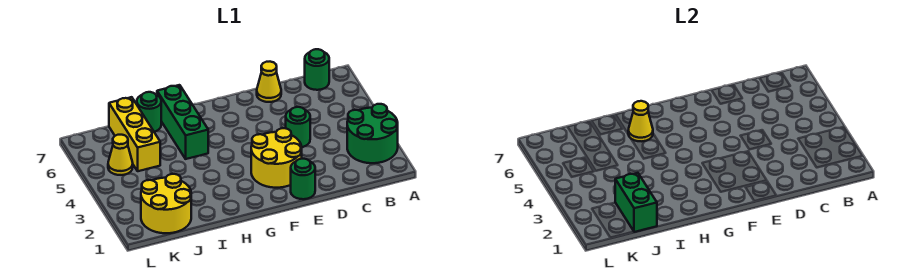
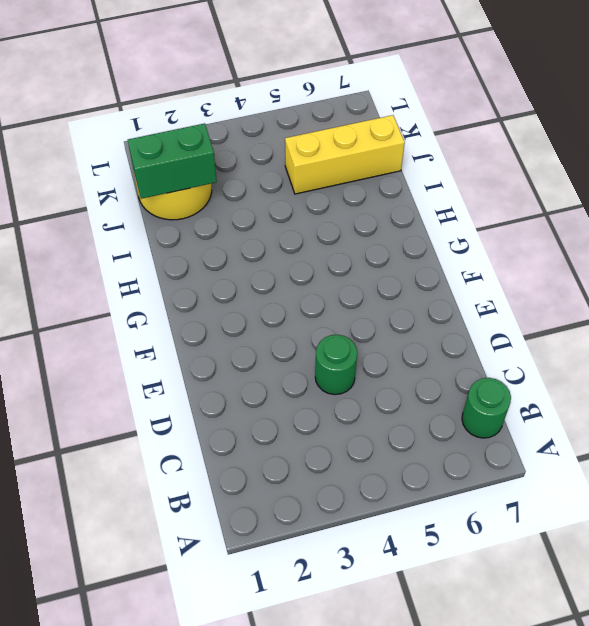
none -> green round brick A2:B3 level 1
none -> yellow cone D7 level 1
none -> green round brick E1 level 1

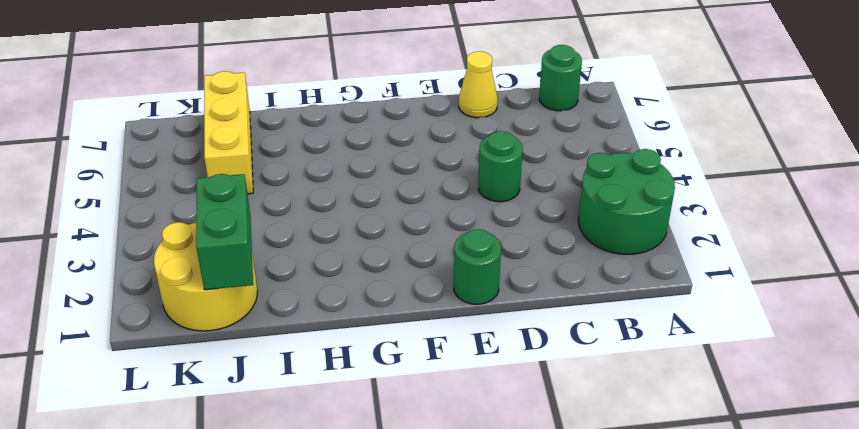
none -> yellow round brick E2:F3 level 1
none -> green brick H5:H7 level 1
none -> green round brick I7 level 1

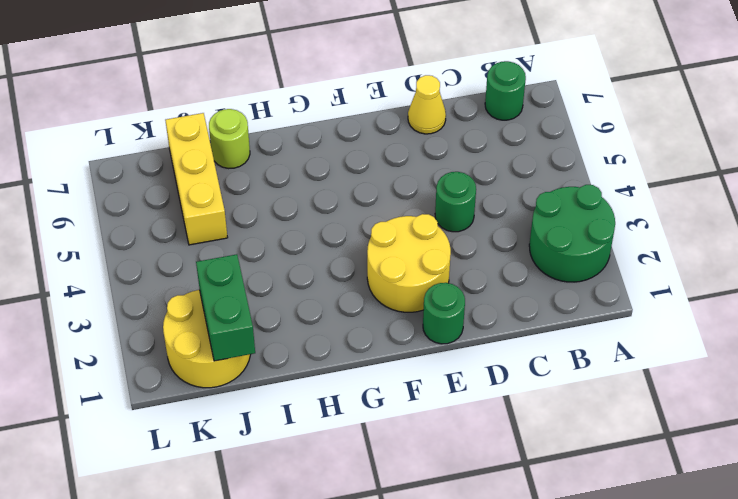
lime round brick I7 level 1 -> green round brick I7 level 1
none -> green brick H5:H7 level 1
none -> yellow cone K5 level 1
none -> yellow cone H6 level 2

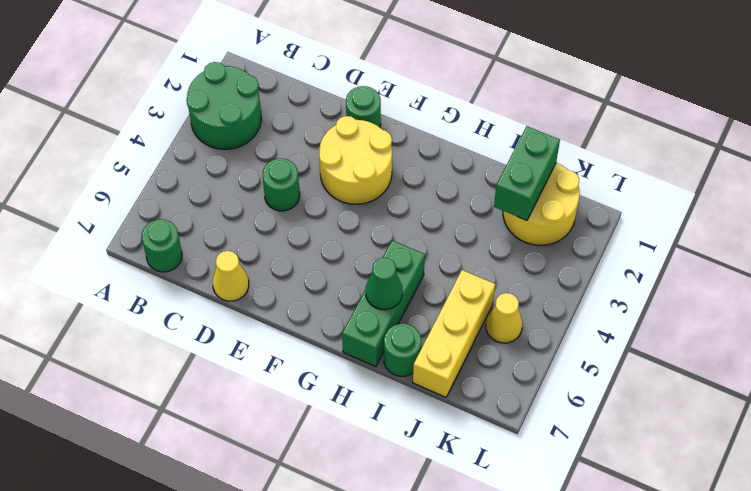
green cone H6 level 2 -> yellow cone H6 level 2

